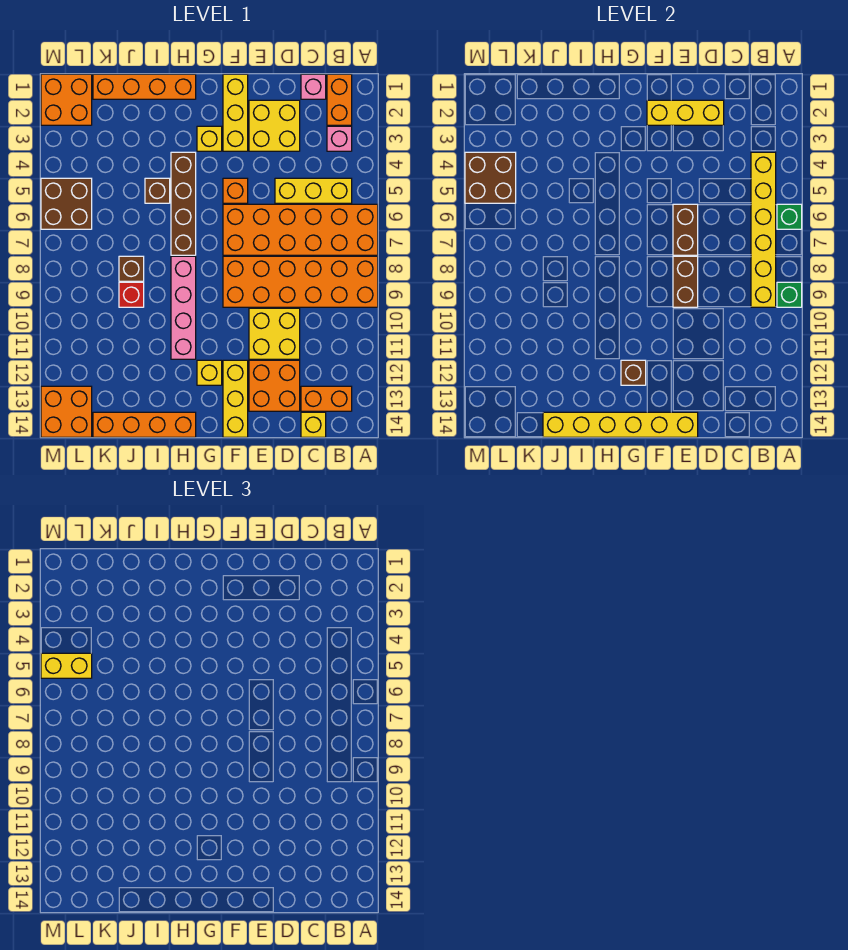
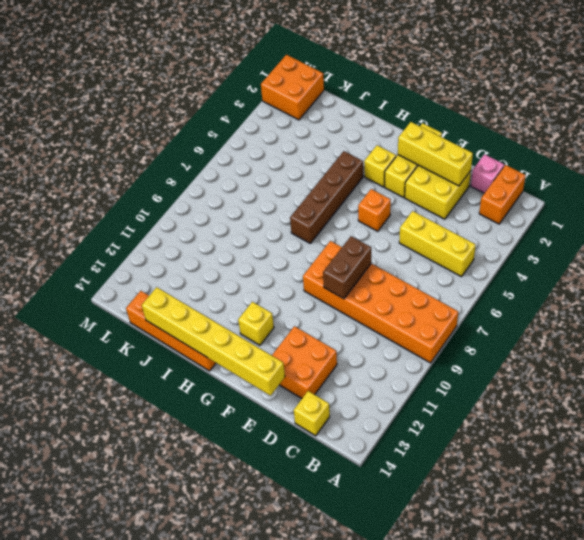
none -> orange brick A6:F7 level 1
none -> pink brick B3 level 1
none -> orange brick B13:C13 level 1
none -> yellow brick D10:E11 level 1

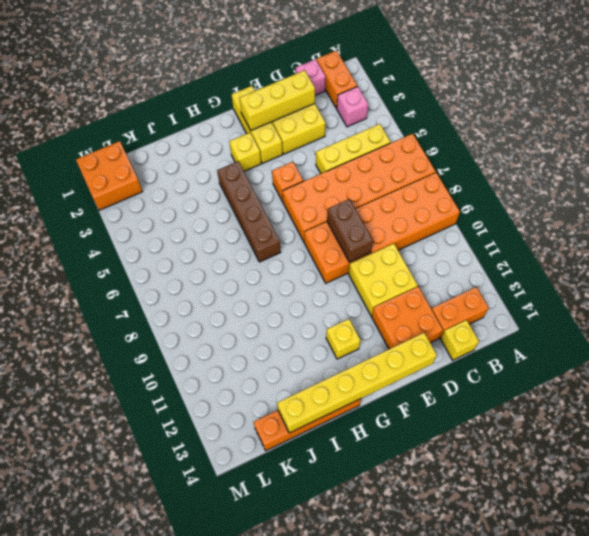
none -> yellow brick F12:F14 level 1
none -> orange brick H1:K1 level 1
none -> pink brick H8:H11 level 1
none -> brown brick I5 level 1

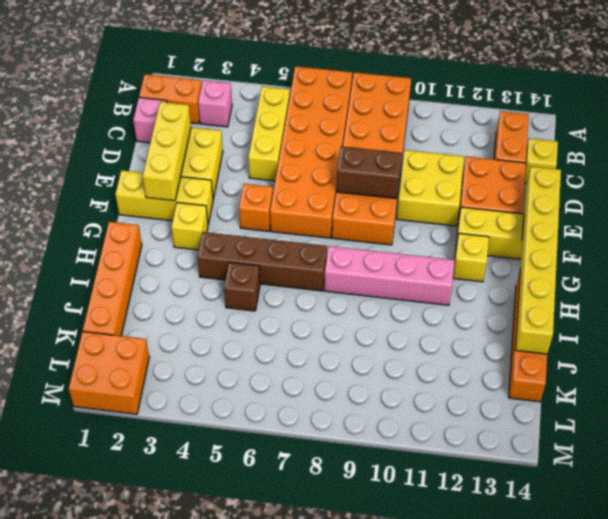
none -> brown brick J8 level 1
none -> red brick J9 level 1
none -> brown brick L5:M6 level 1
none -> orange brick L13:M14 level 1

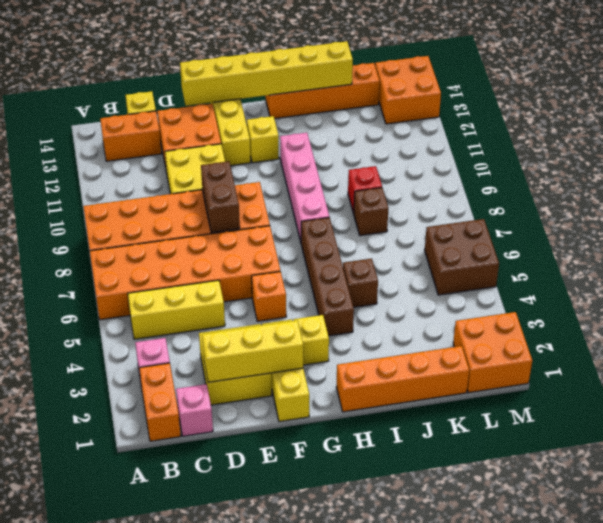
none -> green brick A6 level 2
none -> green brick A9 level 2
none -> yellow brick B4:B9 level 2
none -> brown brick E6:E7 level 2

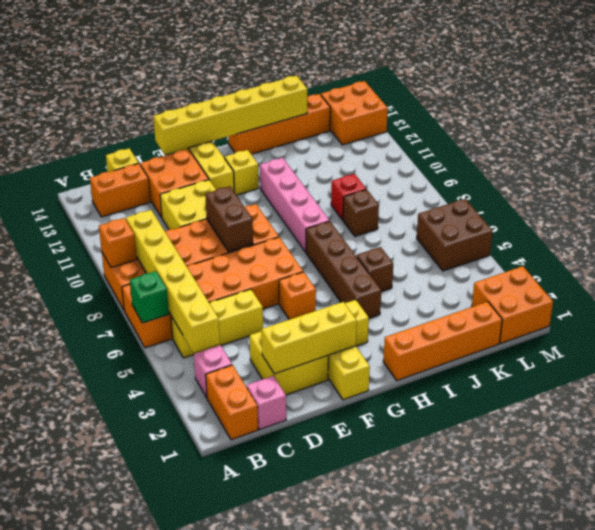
orange brick A9 level 2 -> green brick A9 level 2
none -> brown brick E6:E7 level 2
none -> brown brick G12 level 2
none -> brown brick L4:M5 level 2
none -> yellow brick L5:M5 level 3

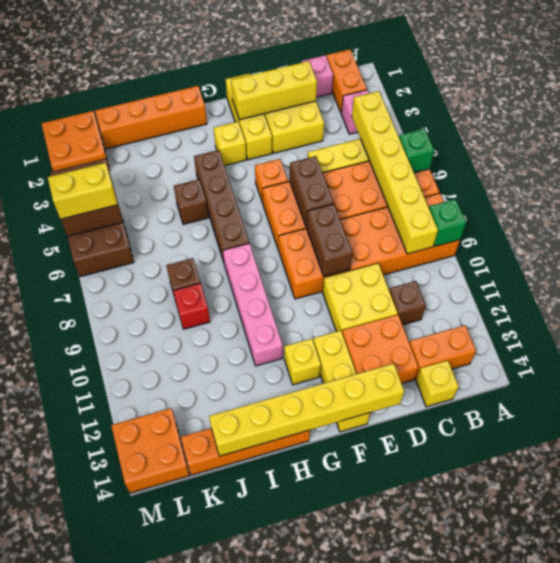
brown brick C11 level 1 -> brown brick G12 level 2

